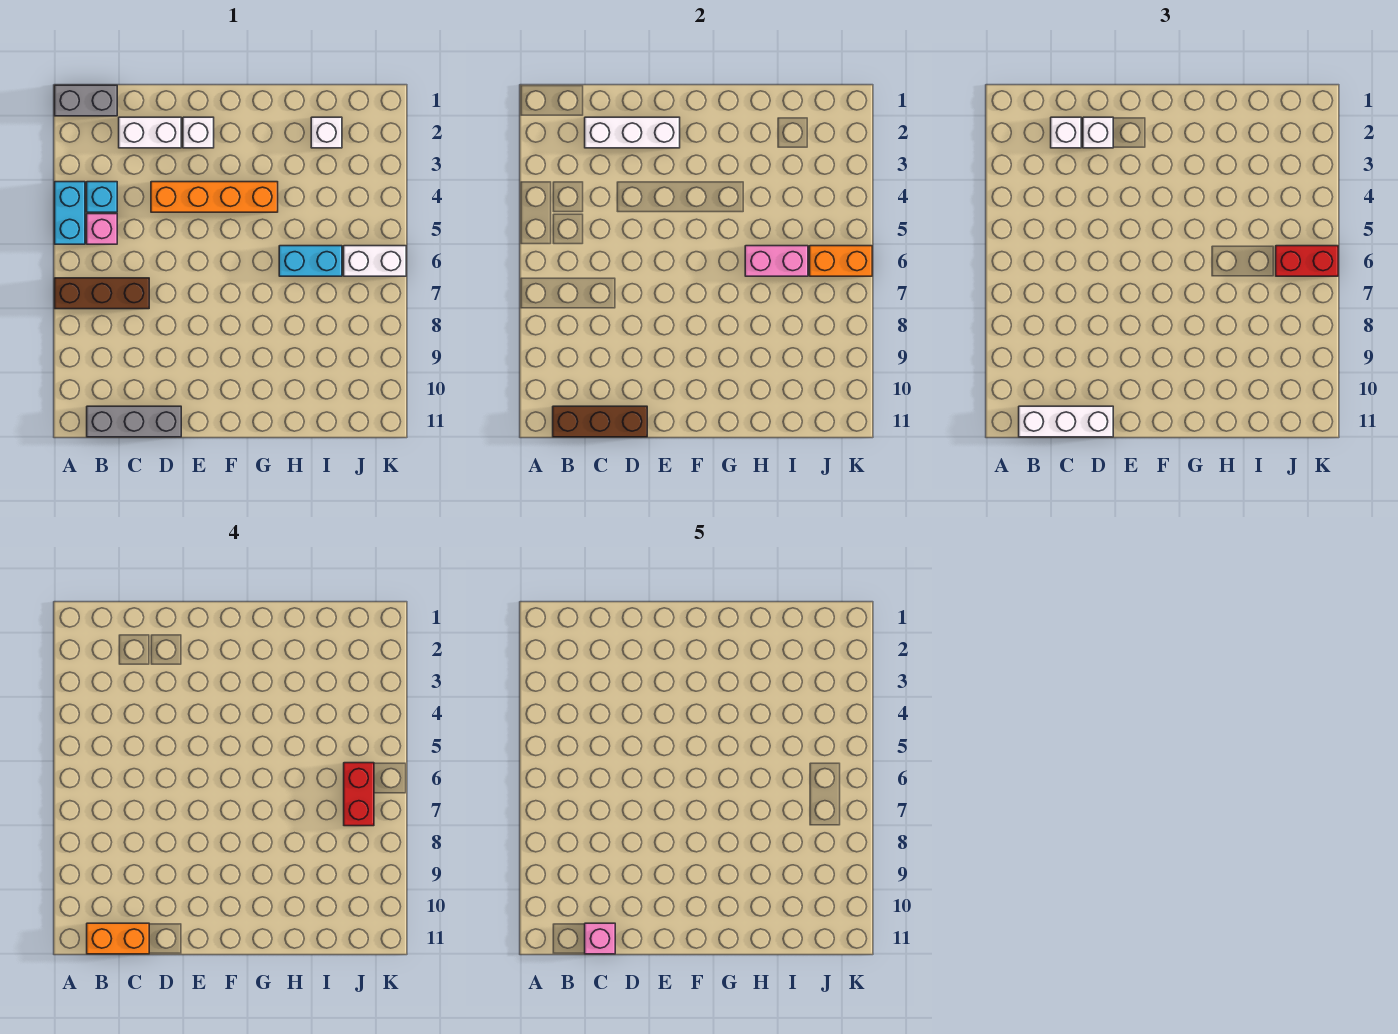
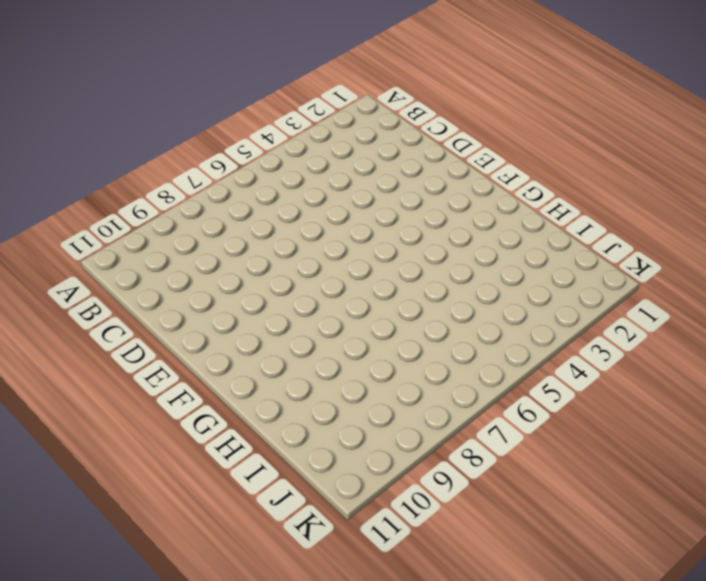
none -> grey brick A1:B1 level 1
none -> cyan brick A4:A5 level 1
none -> brown brick A7:C7 level 1

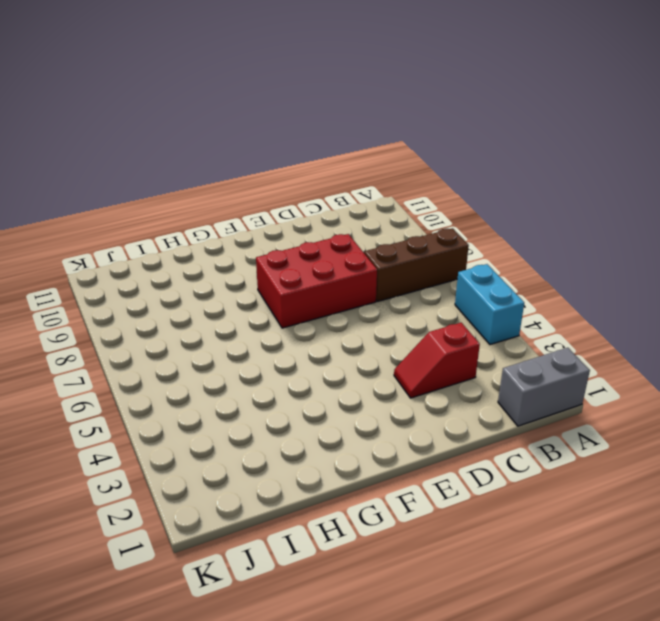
red slope C3:D3 level 1 top C -> none
red brick D7:F8 level 1 -> none
none -> cyan brick B4 level 1
none -> pink brick B5 level 1
none -> grey brick B11:D11 level 1

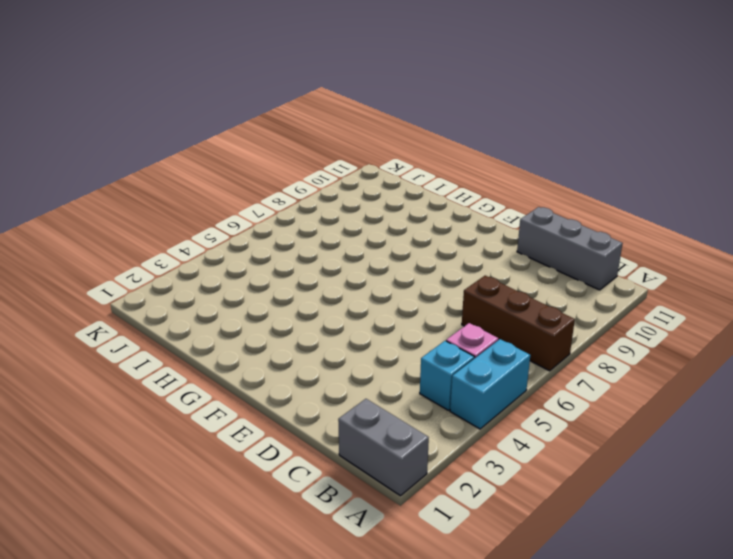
none -> white brick C2:D2 level 1
none -> orange brick D4:G4 level 1
none -> white brick E2 level 1

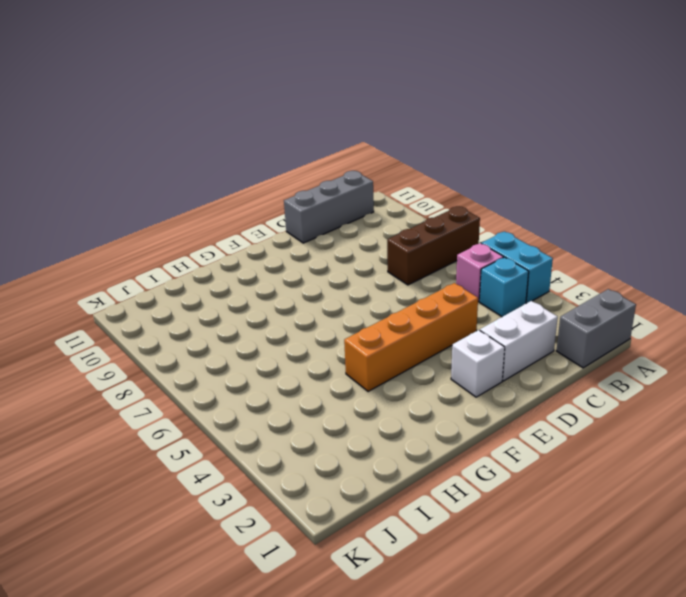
none -> cyan brick H6:I6 level 1
none -> white brick I2 level 1
none -> white brick J6:K6 level 1

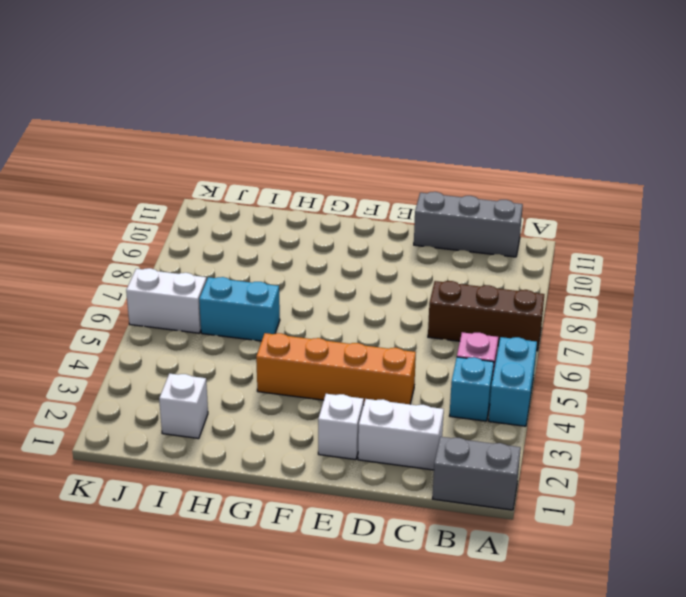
none -> brown brick B11:D11 level 2
none -> white brick C2:E2 level 2
none -> pink brick H6:I6 level 2

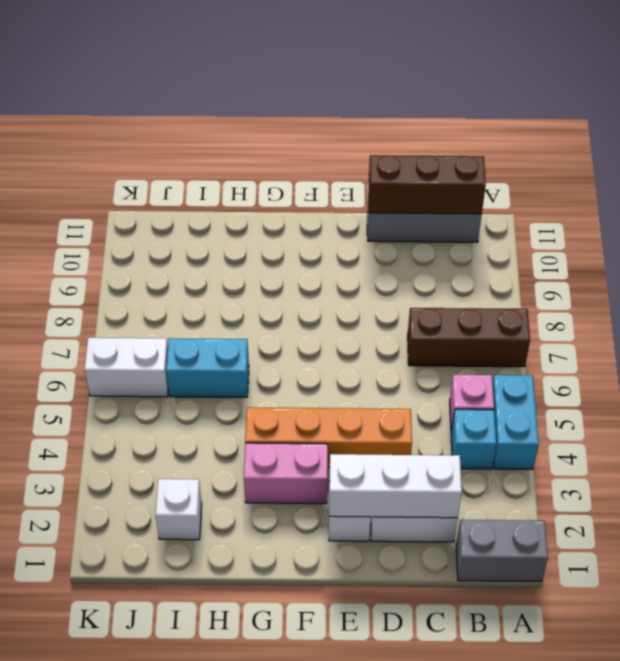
pink brick F3:G3 level 1 -> pink brick H6:I6 level 2
none -> orange brick J6:K6 level 2
none -> white brick B11:D11 level 3
none -> white brick C2 level 3

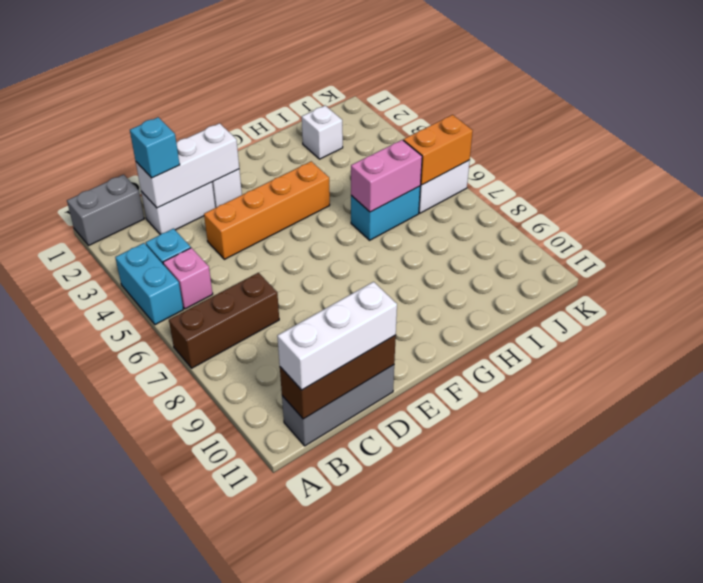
cyan brick C2 level 3 -> white brick C2 level 3
none -> white brick D2 level 3
none -> red brick J6:K6 level 3
none -> orange brick B11:C11 level 4

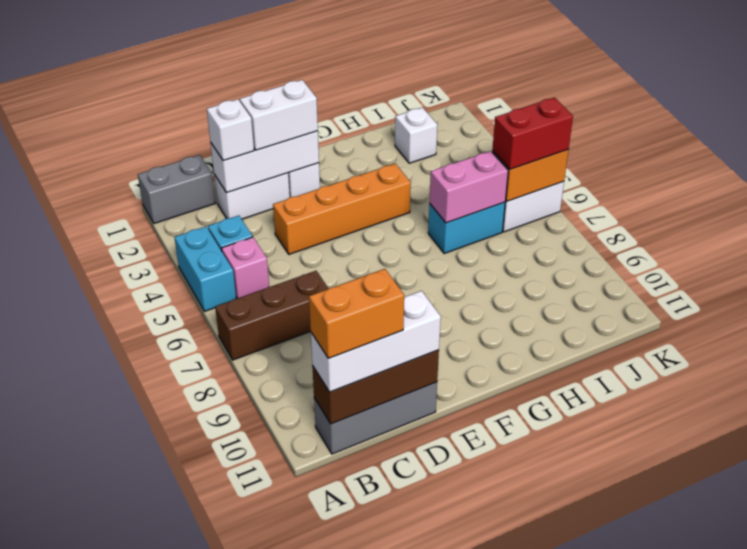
white brick D2:E2 level 3 -> white brick D2 level 3
none -> red brick J6:J7 level 4
none -> pink brick C11 level 5

